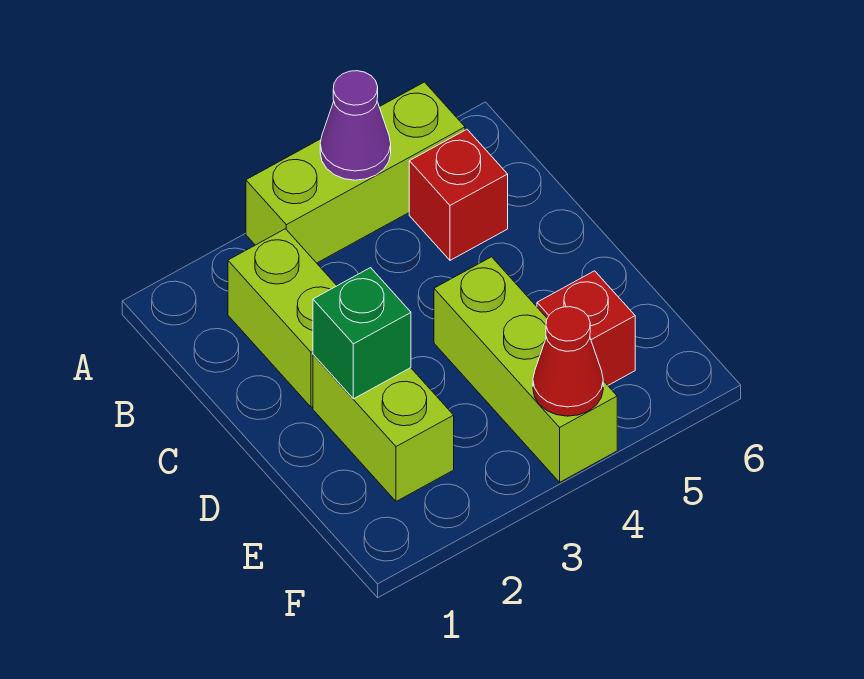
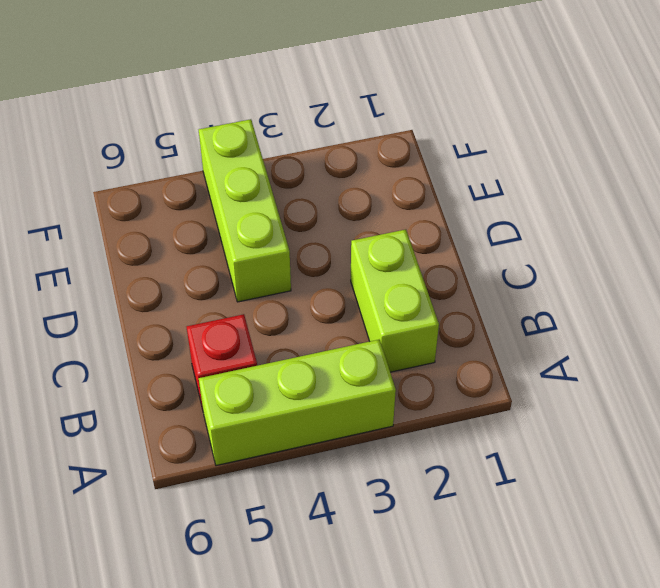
none -> lime brick D2:E2 level 1
none -> red brick E5 level 1

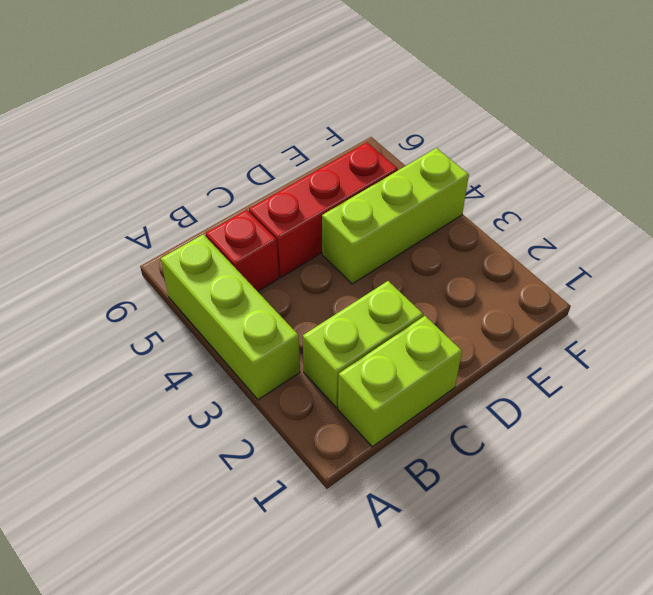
lime brick B1:C1 level 1 -> lime brick D2:E2 level 1
red brick C5:E5 level 1 -> red brick E5 level 1
none -> purple cone A4 level 2
none -> green brick D2 level 2

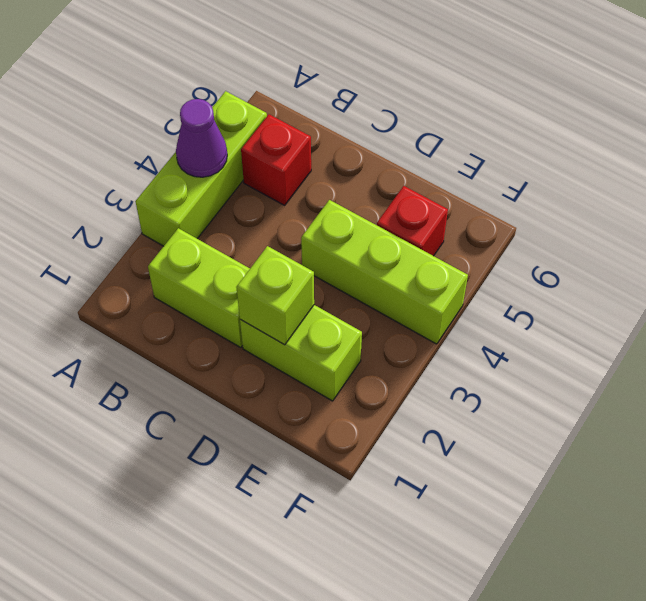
lime brick D2 level 2 -> green brick D2 level 2
none -> red cone F4 level 2

